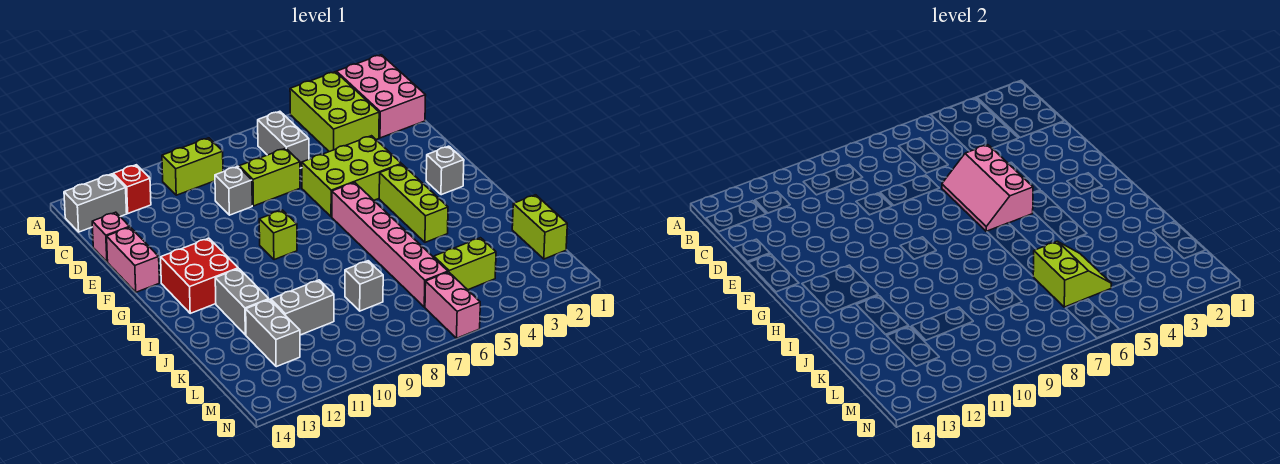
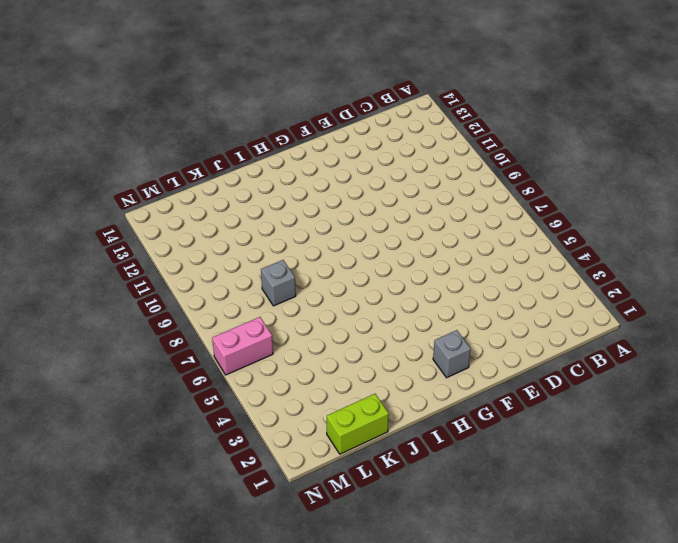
none -> pink brick A1:C2 level 1
none -> lime brick A3:C4 level 1
none -> grey brick B6:C6 level 1

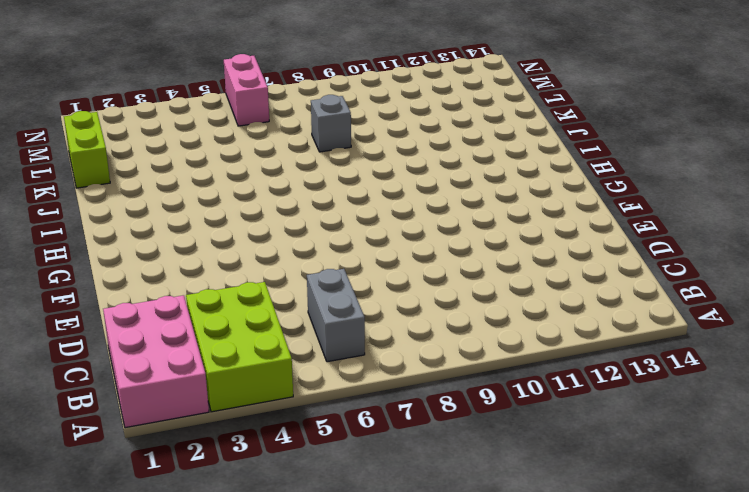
none -> lime brick B9:B10 level 1
none -> red brick B12 level 1
none -> grey brick B13:B14 level 1

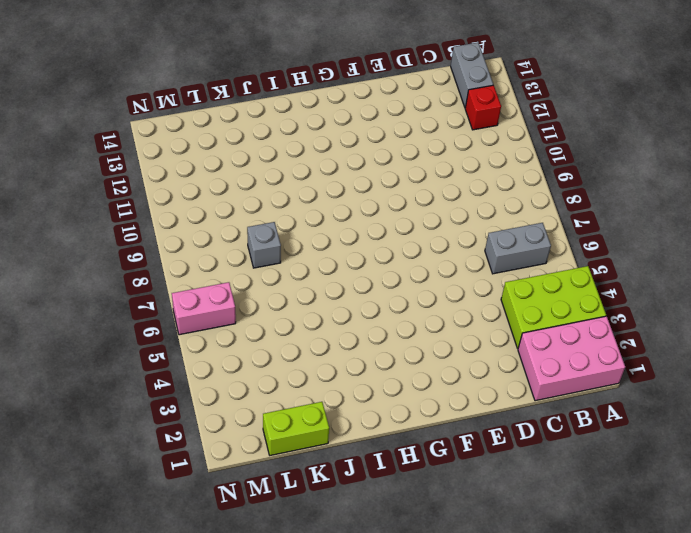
none -> lime brick B9:B10 level 1
none -> lime brick D7:D8 level 1
none -> grey brick D9 level 1

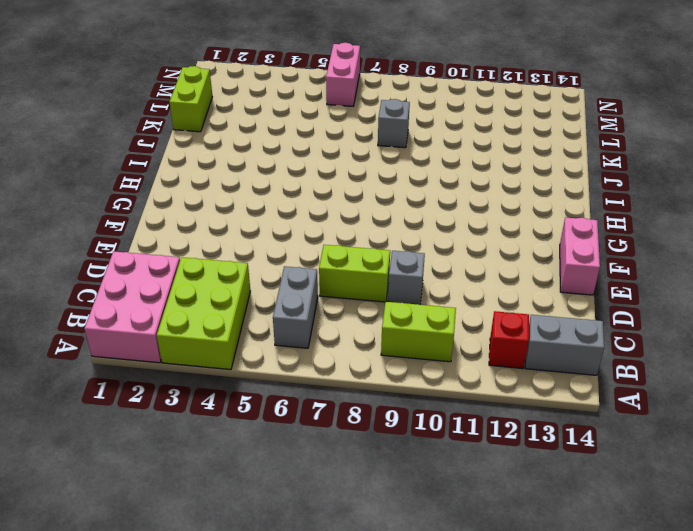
none -> pink brick D14 level 1
none -> lime brick E4:F6 level 1
none -> grey brick G2 level 1

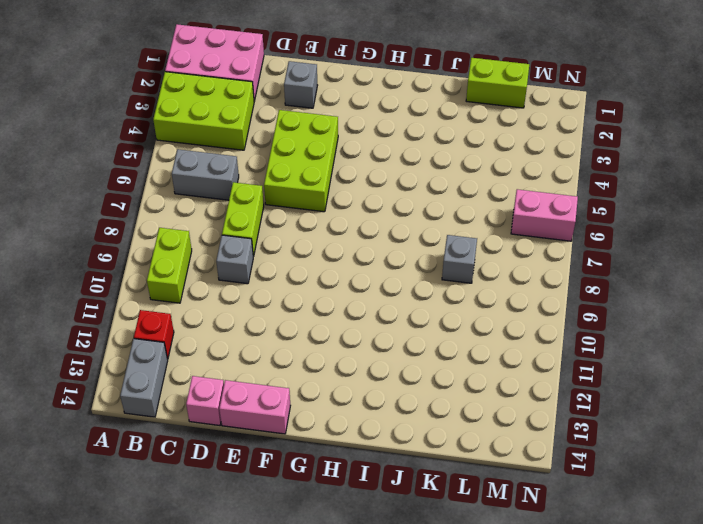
grey brick E2 level 1 -> grey brick G2 level 1
none -> lime brick G4:I4 level 1
none -> pink brick G6:L6 level 1
none -> lime brick G9 level 1

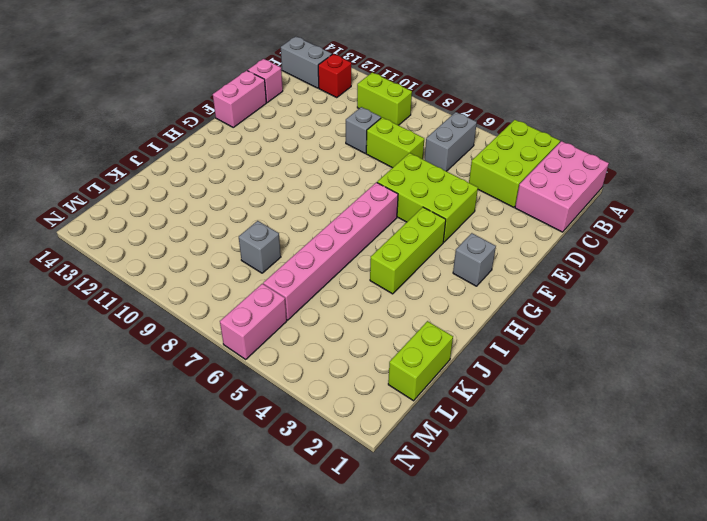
none -> lime brick G9 level 1
none -> red brick G12:H13 level 1
none -> grey brick I12:J12 level 1

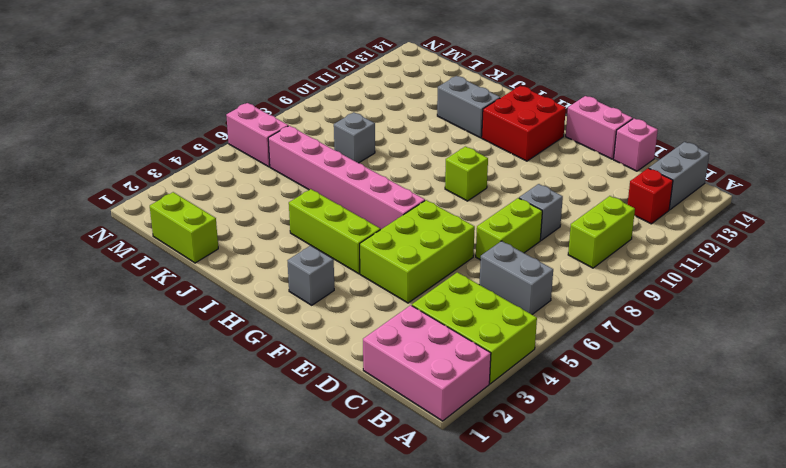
none -> grey brick K10:K11 level 1
none -> grey brick K12:L12 level 1
none -> lime brick L4:L5 level 1

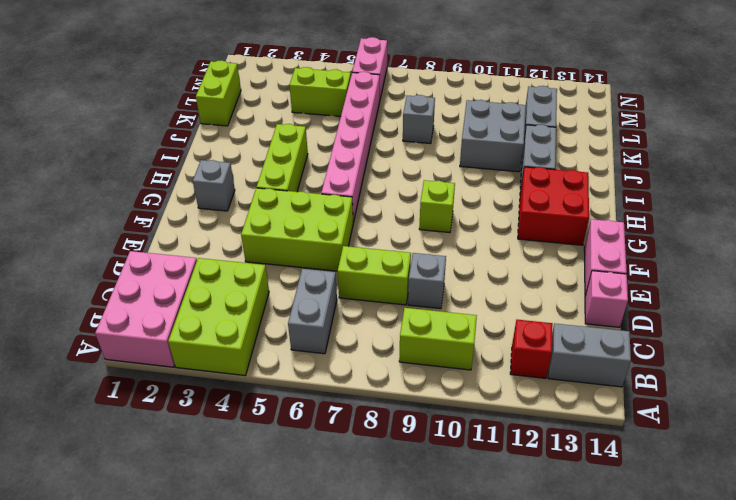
grey brick J10:K11 level 1 -> grey brick K10:K11 level 1
none -> pink slope E5:G6 level 2 top 5
none -> lime slope K5:L6 level 2 top 6

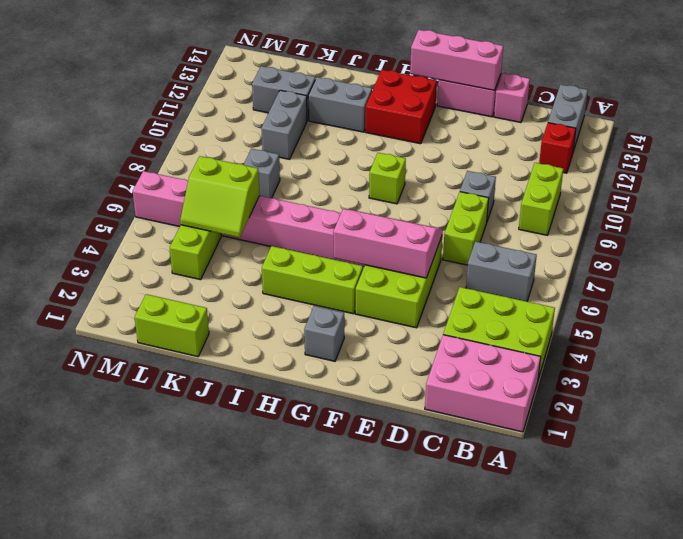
pink brick E14:G14 level 2 -> none

